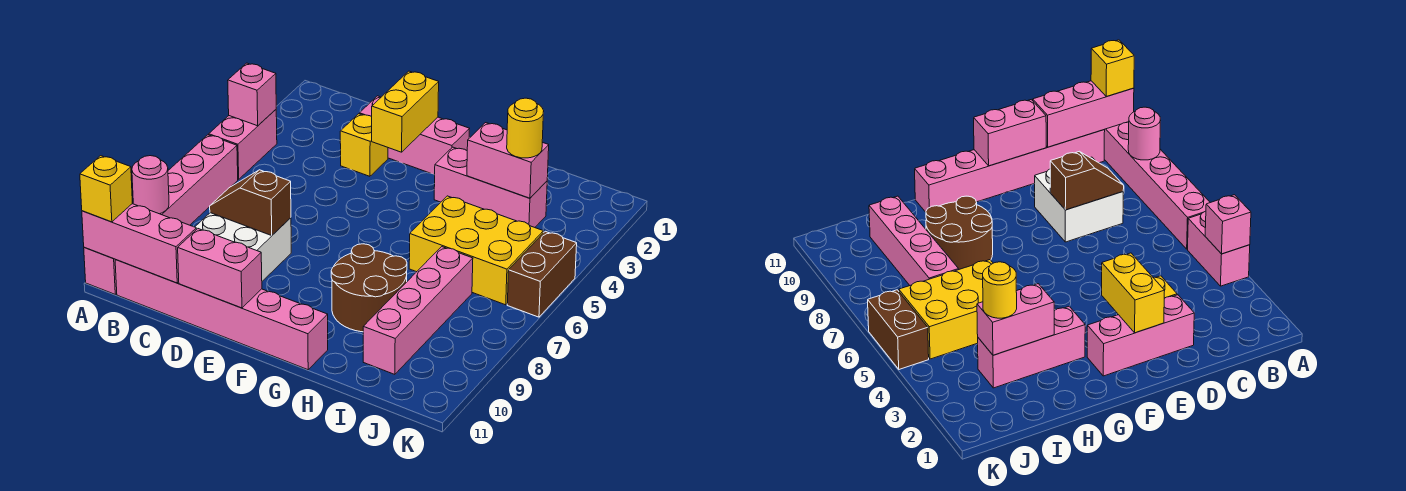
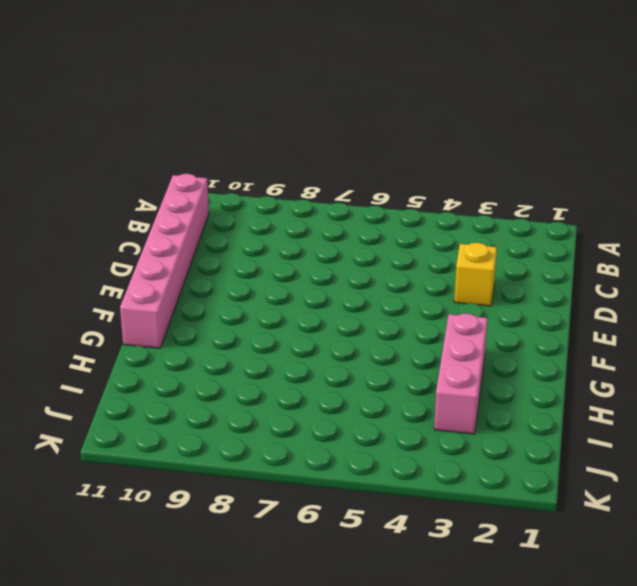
none -> pink brick A4:A5 level 1
none -> pink brick A6:A11 level 1
none -> white brick C8:D9 level 1

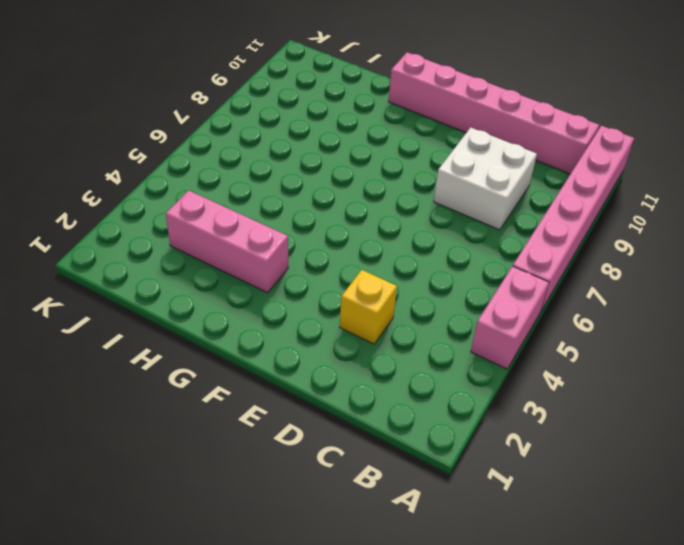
none -> pink brick D2:F2 level 1
none -> brown round brick G8:H9 level 1
none -> yellow brick H5:J6 level 1

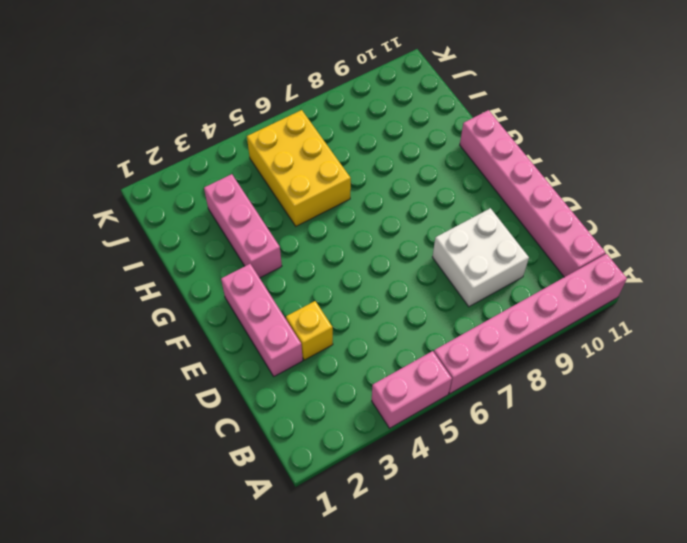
none -> brown round brick G8:H9 level 1
none -> pink brick I7:I10 level 1
none -> brown brick K5:K6 level 1

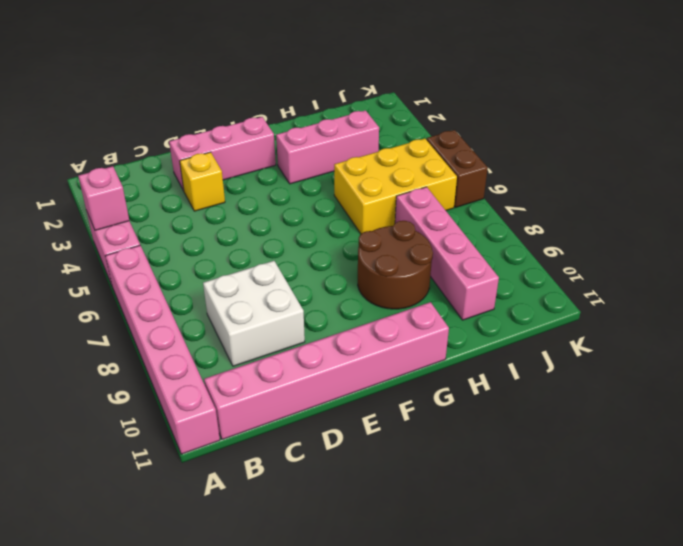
none -> pink round brick A9 level 2
none -> pink brick A11:C11 level 2
none -> brown slope C8:D8 level 2 top D

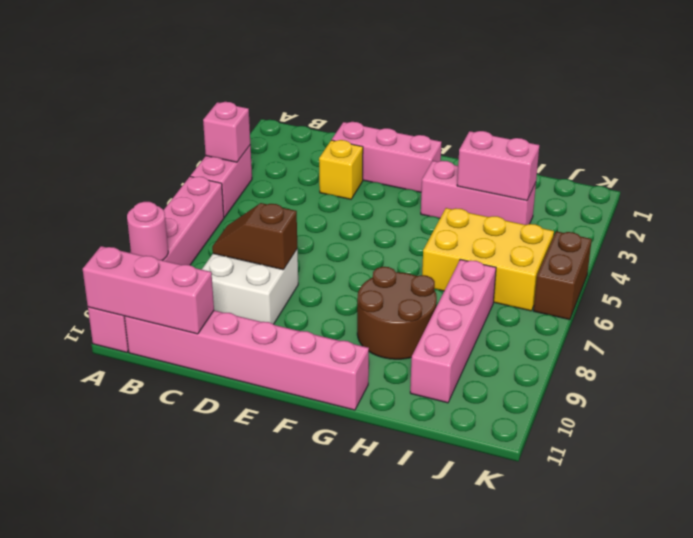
none -> pink brick D11:E11 level 2
none -> yellow brick E2:E3 level 2
none -> yellow brick A11 level 3

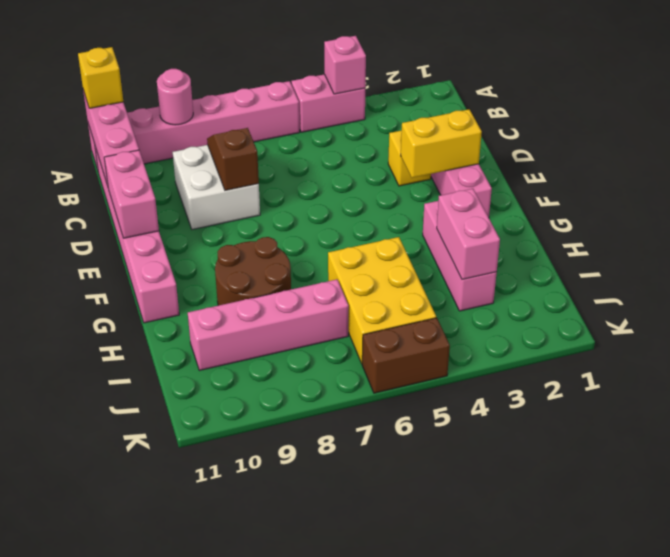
none -> yellow round brick I3 level 3

